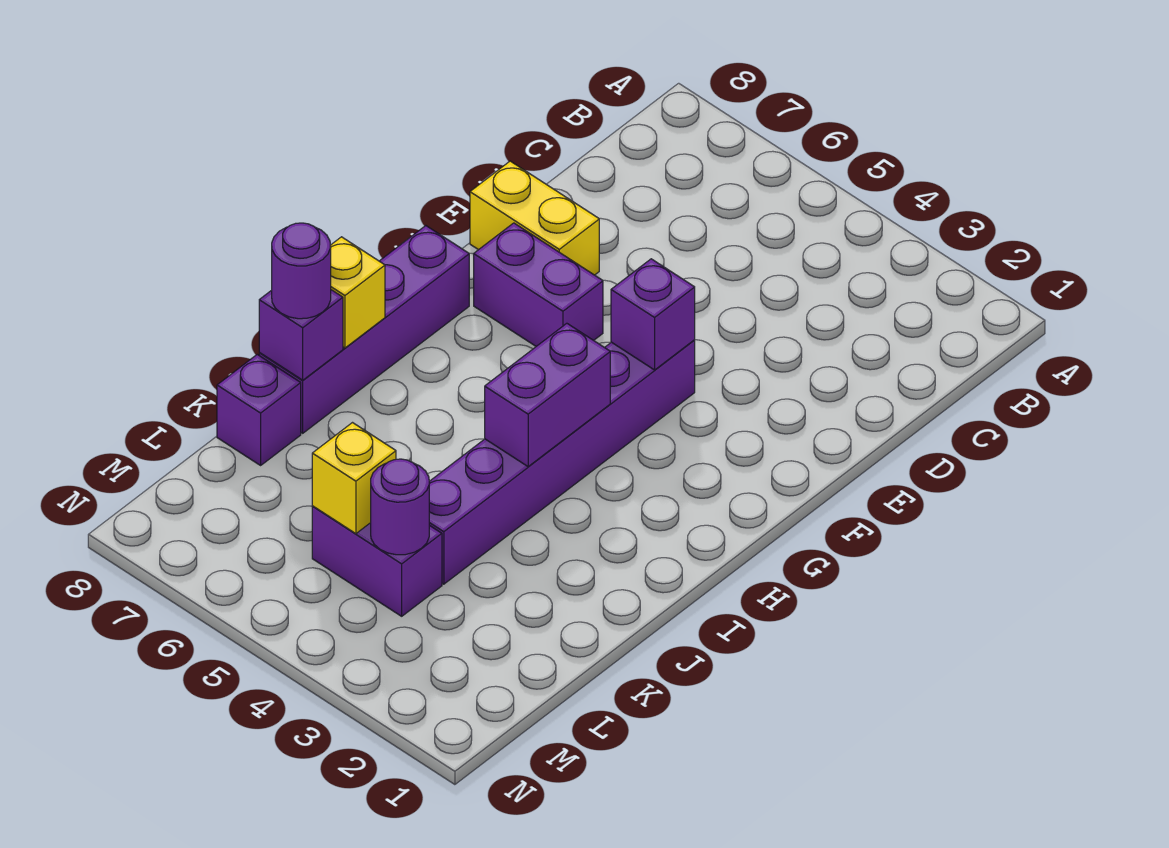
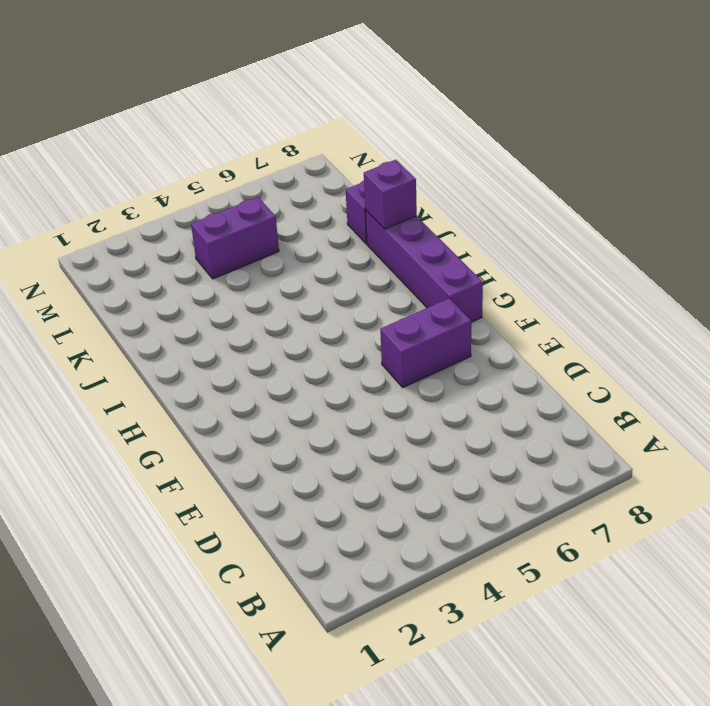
none -> yellow brick E7:E8 level 1
none -> purple brick F4:K4 level 1
none -> purple brick F4 level 2

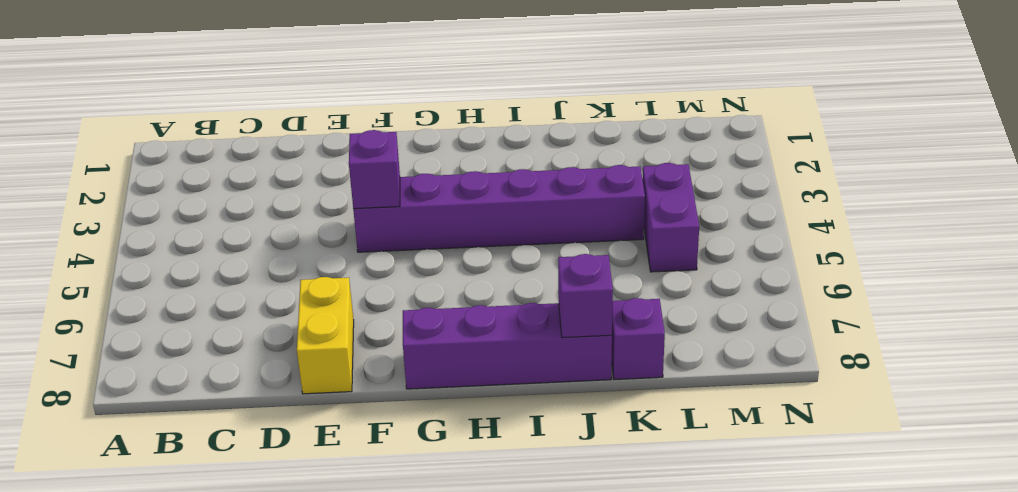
none -> purple brick F6:F7 level 1
none -> purple brick H4:I4 level 2
none -> yellow brick I8 level 2

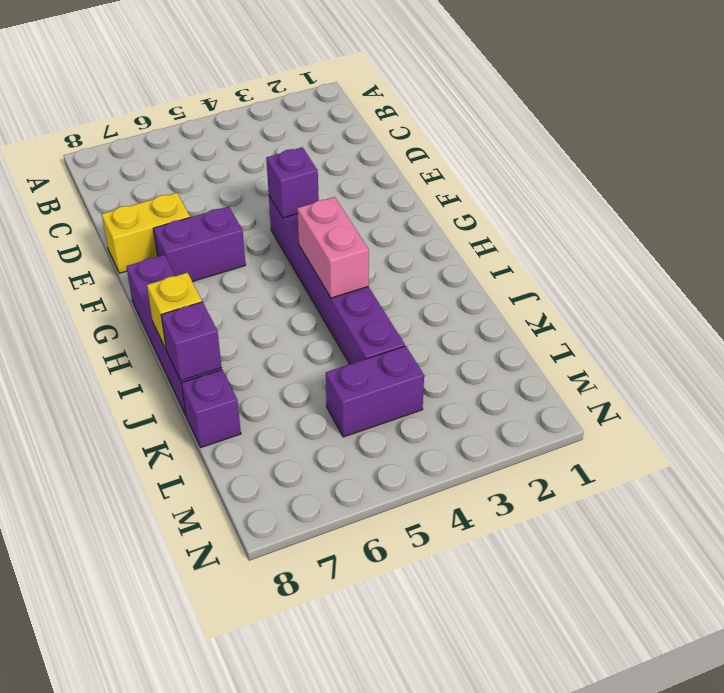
pink brick H4:I4 level 2 -> purple brick H4:I4 level 2
none -> purple round brick L4 level 2
none -> yellow brick L5 level 2
none -> purple round brick J8 level 3

